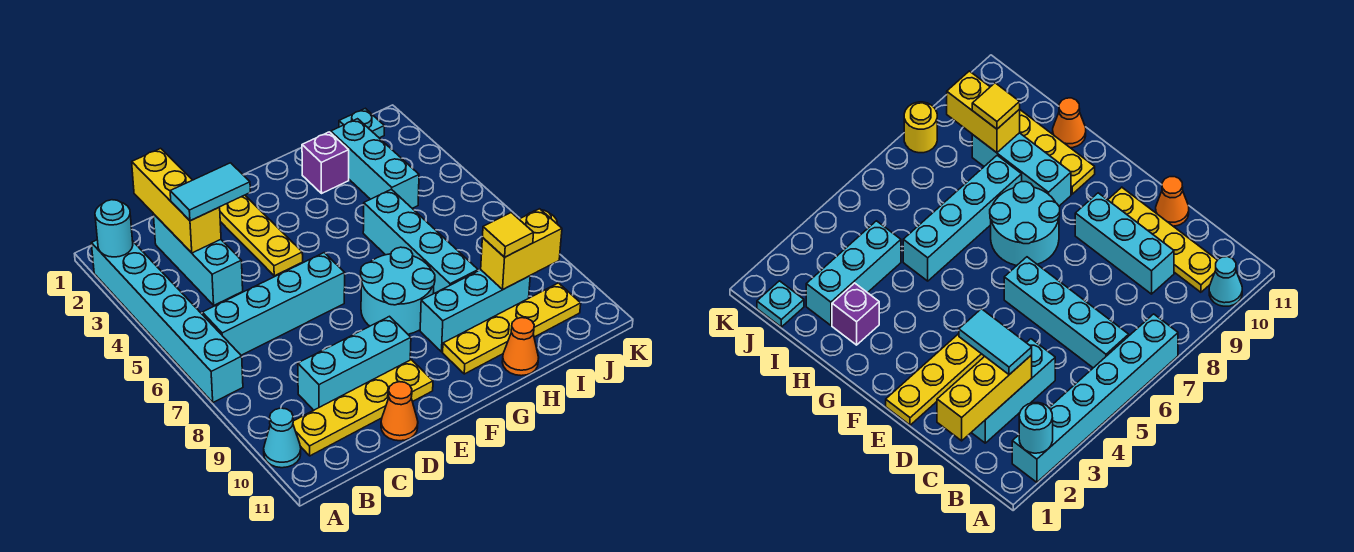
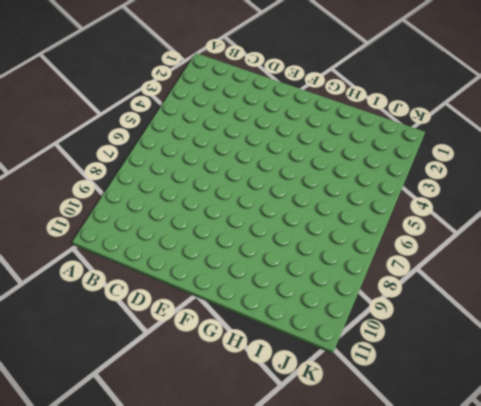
none -> cyan brick A2:A7 level 1
none -> cyan cone A10 level 1
none -> cyan brick B6:E6 level 1

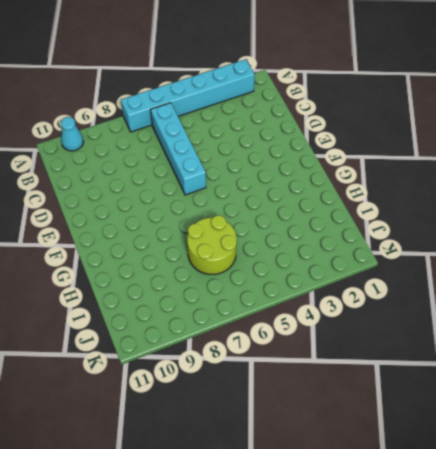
lime round brick H6:I7 level 1 -> cyan brick H5:H8 level 1
none -> yellow plate B10:E10 level 1
none -> cyan brick C2:C4 level 1
none -> cyan brick C9:E9 level 1

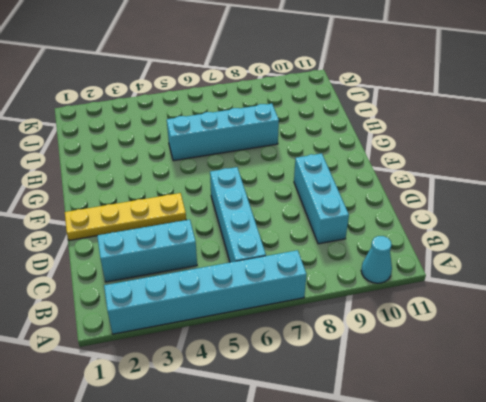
none -> yellow plate B10:E10 level 1
none -> orange cone D11 level 1
none -> cyan round brick F7:G8 level 1

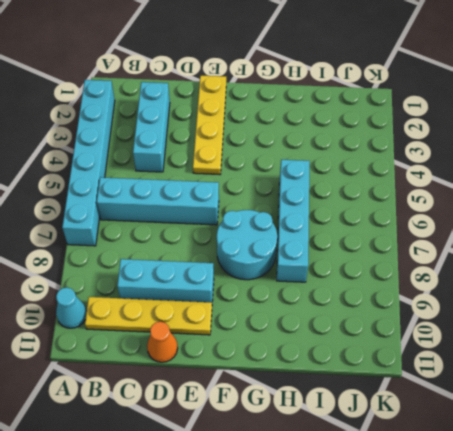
none -> cyan brick G9:I9 level 1
none -> yellow plate G10:J10 level 1
none -> purple brick H2 level 1

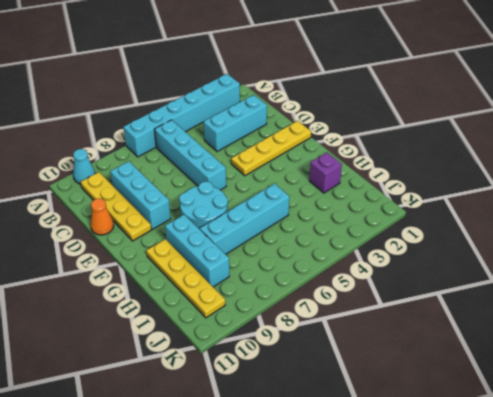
none -> orange cone H11 level 1
none -> cyan brick I2:I4 level 1
none -> cyan plate J1 level 1

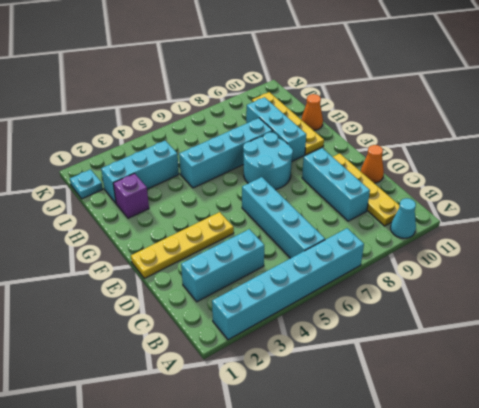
none -> yellow round brick K8 level 1
none -> cyan round brick A2 level 2
none -> yellow brick C1:C3 level 2

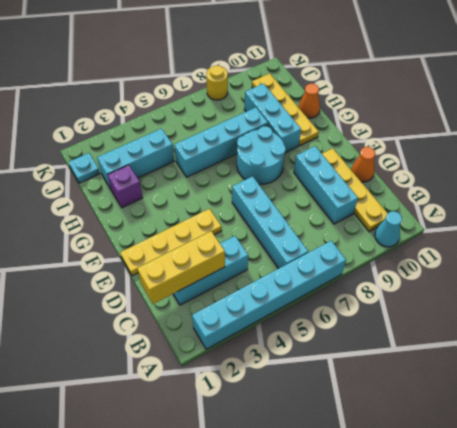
none -> cyan round brick A2 level 2
none -> yellow brick I9:J9 level 2
none -> cyan tile C3:D3 level 3

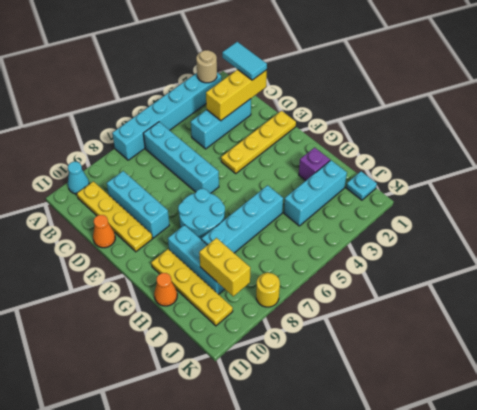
tan round brick A2 level 2 -> cyan round brick A2 level 2
cyan tile B1:C1 level 3 -> cyan tile C3:D3 level 3
none -> yellow tile I9 level 3

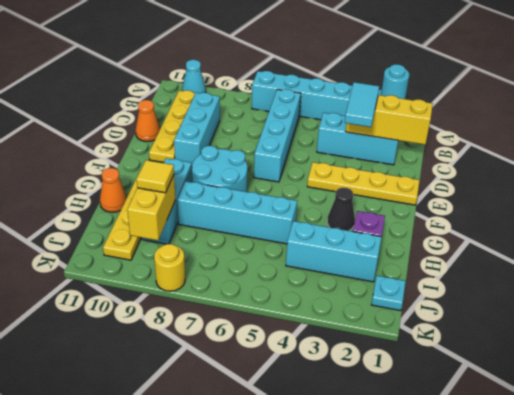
black cone G3 level 1 -> none

